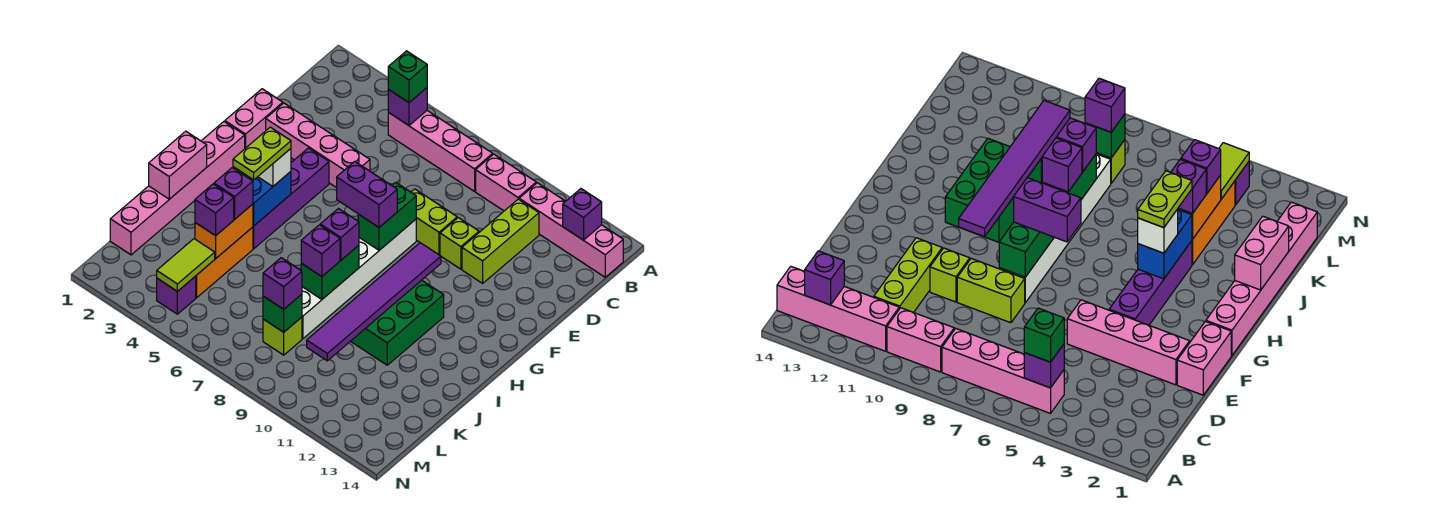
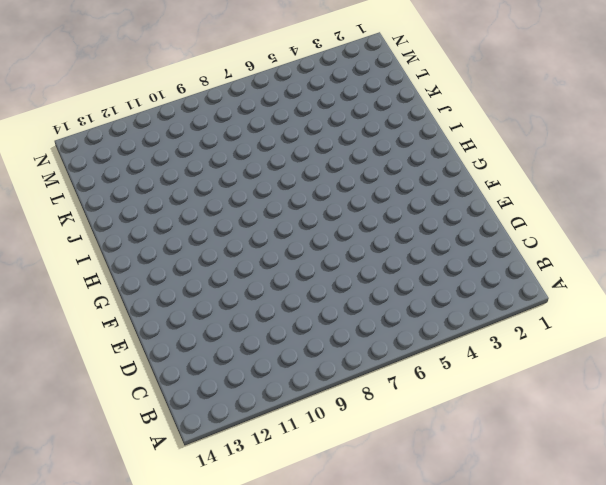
none -> pink brick B5:B8 level 1
none -> pink brick B9:B10 level 1
none -> pink brick B11:B14 level 1
none -> lime brick C11:E11 level 1

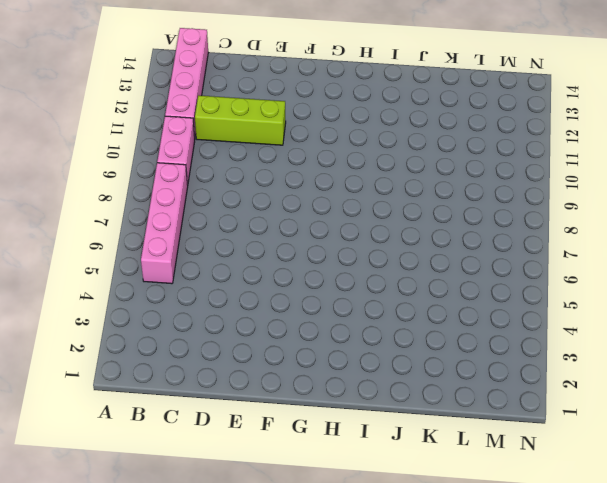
none -> pink brick E1:F1 level 1
none -> pink brick E2:E5 level 1
none -> lime brick E8:E9 level 1
none -> lime brick E10 level 1

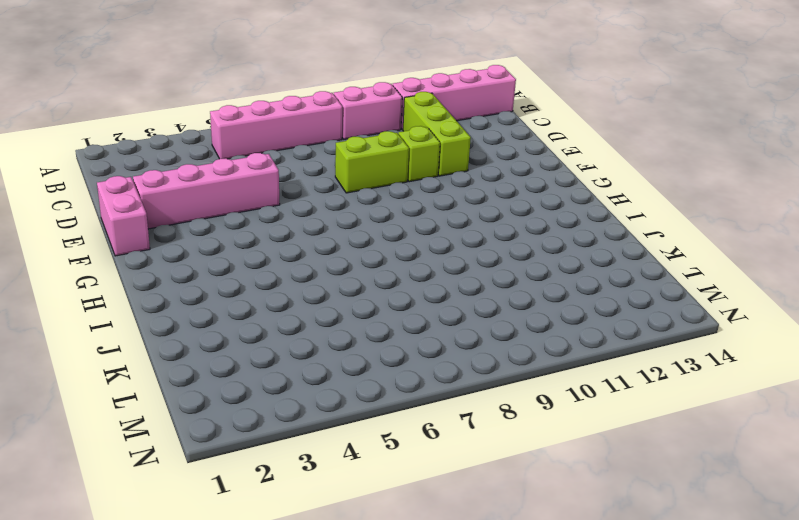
none -> purple brick F4:I4 level 1
none -> white brick F8:K8 level 1
none -> pink brick G1:L1 level 1
none -> green brick H10:J11 level 1

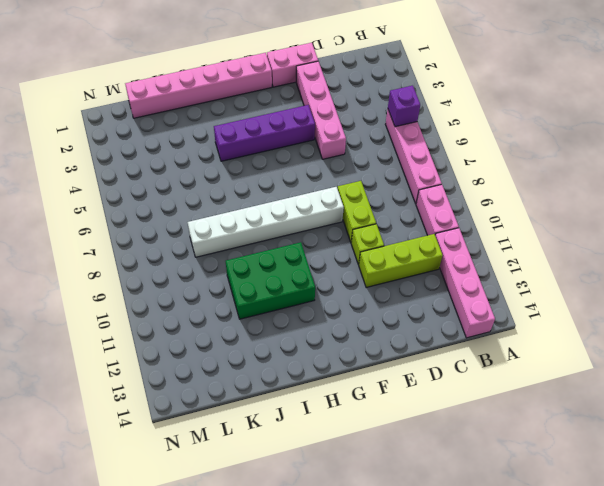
none -> orange brick J4:L4 level 1
none -> lime brick L8 level 1
none -> purple brick M4 level 1
none -> purple brick B13 level 2

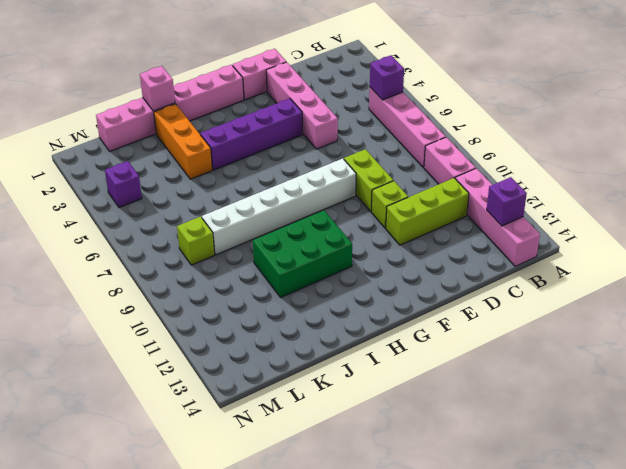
pink brick J1 level 2 -> pink brick I1:J1 level 2
orange brick J2:J4 level 1 -> orange brick J4:L4 level 1
none -> green brick F8:G8 level 2
none -> purple tile G10:L10 level 2
none -> blue brick H4:I4 level 2
none -> green brick I8:J8 level 2

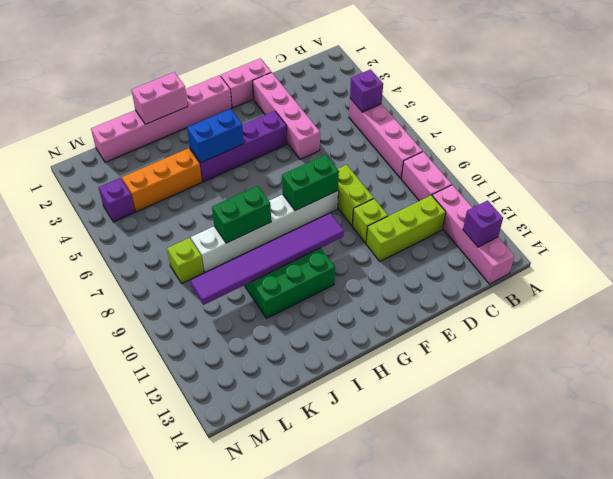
none -> orange brick J4:K4 level 2
none -> lime tile L4:M4 level 2
none -> green brick L8 level 2
none -> green brick B5 level 3

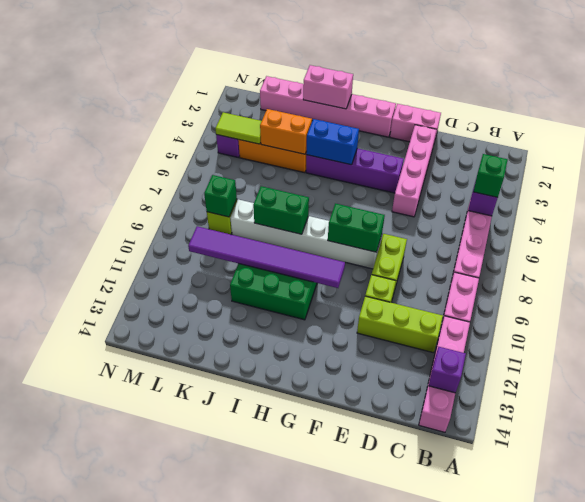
none -> purple brick G7:G8 level 3
none -> white brick H4 level 3
none -> purple brick I8 level 3
none -> purple brick J4 level 3

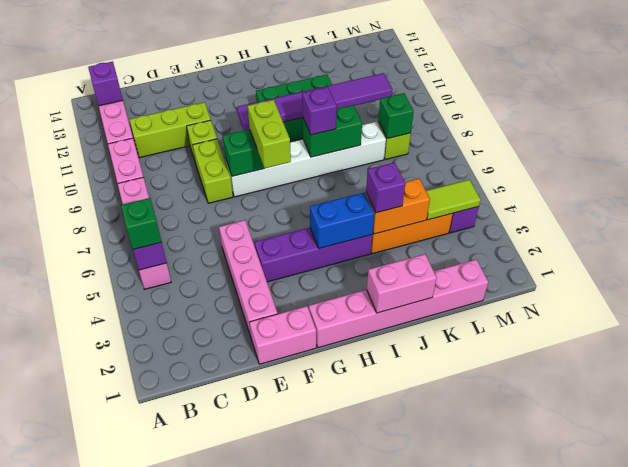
lime brick G7:G8 level 3 -> purple brick G7:G8 level 3
none -> white brick H4 level 3
none -> purple brick J8 level 3
none -> purple brick K4 level 3
none -> purple brick L8 level 3

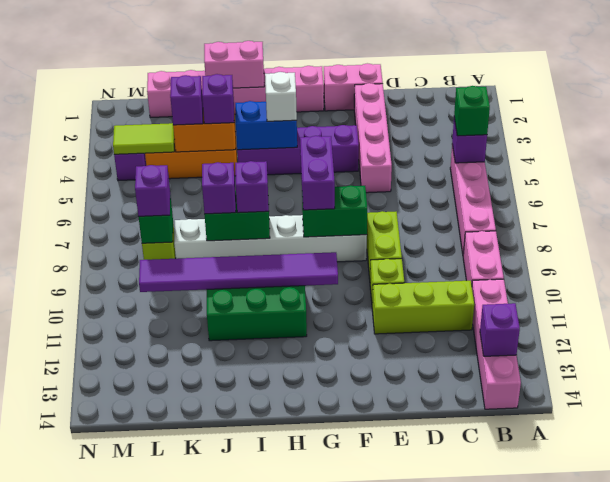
none -> lime plate H4:I4 level 4

